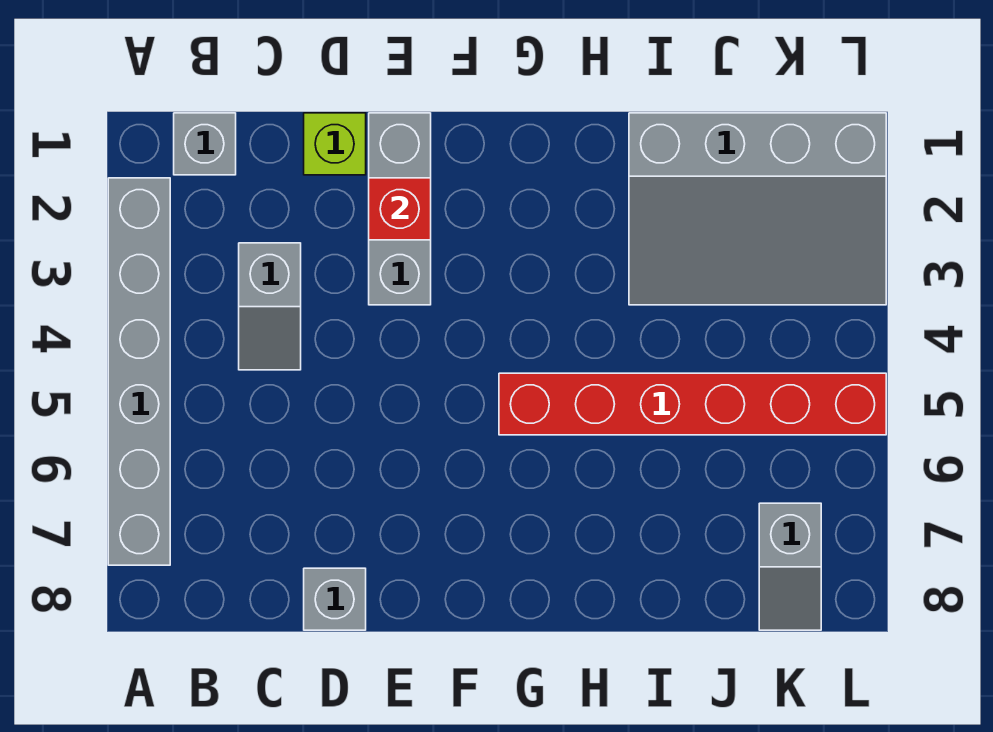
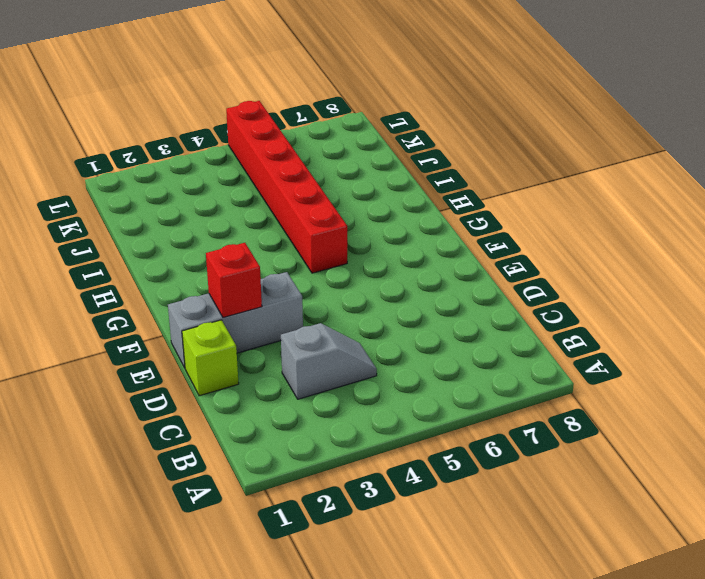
none -> grey brick A2:A7 level 1
none -> grey brick B1 level 1

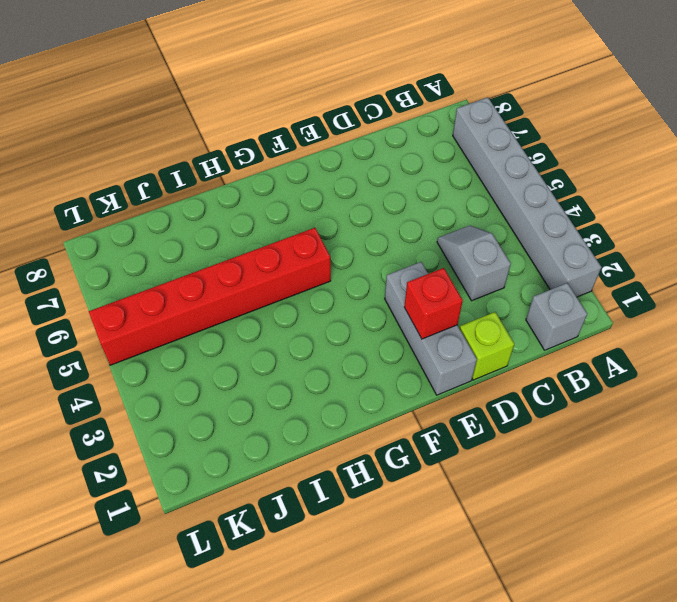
none -> grey brick D8 level 1
none -> grey slope I1:L3 level 1 top 1

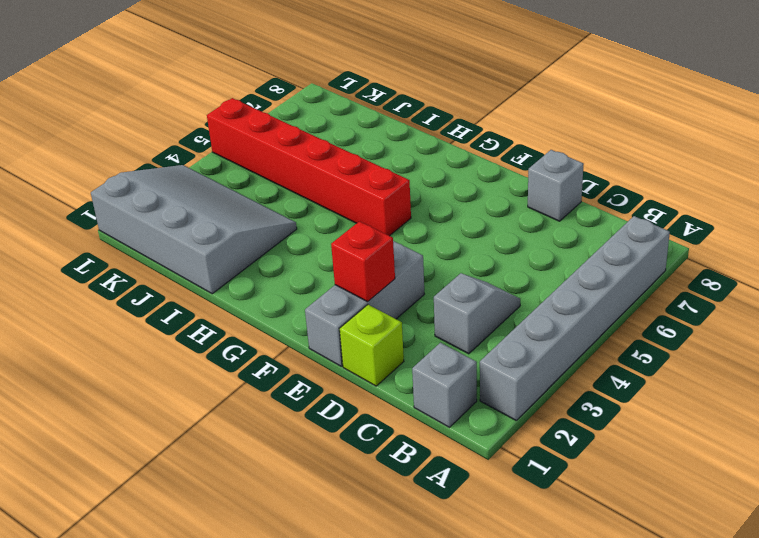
none -> grey slope K7:K8 level 1 top 7

